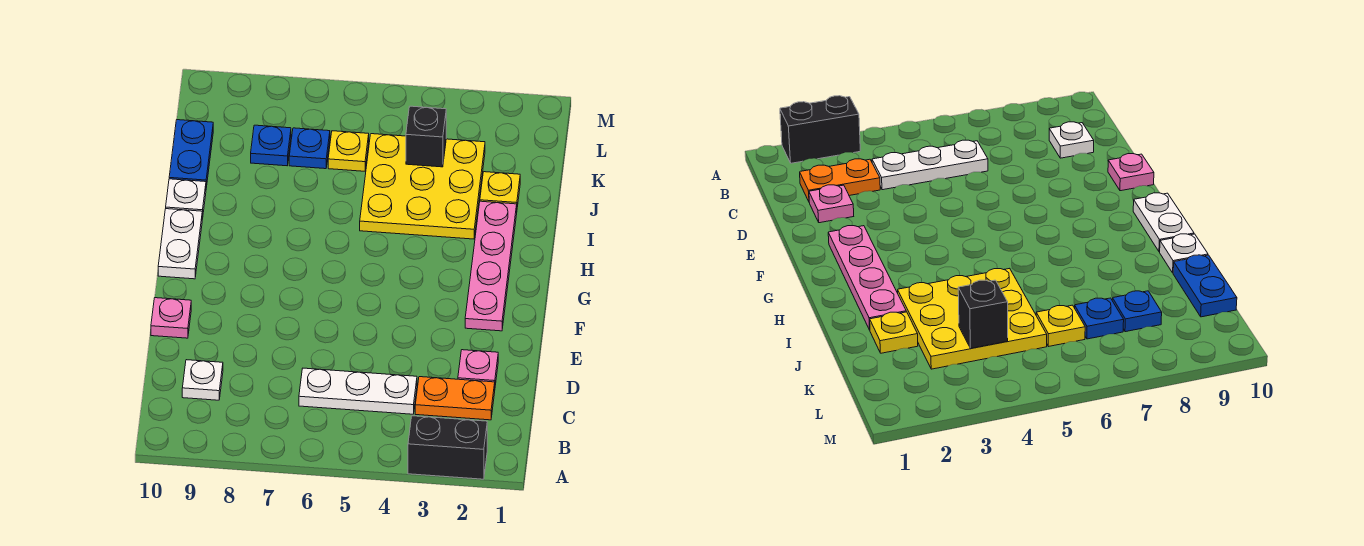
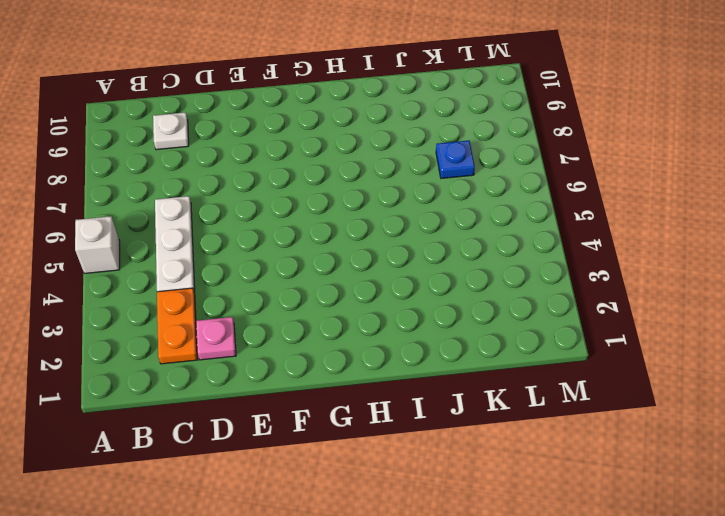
white brick A5 level 1 -> none
none -> black brick A2:A3 level 1
none -> pink plate E10 level 1
none -> pink plate F2:I2 level 1

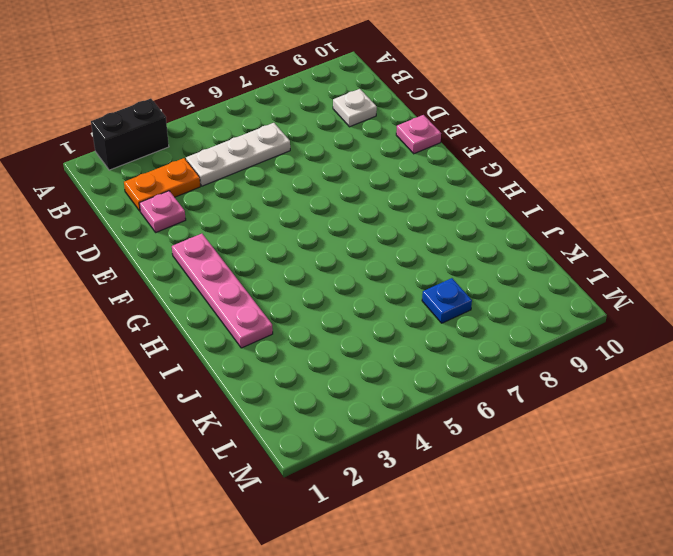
none -> white plate G10:H10 level 1
none -> yellow plate I3:K5 level 1
none -> white plate I10 level 1

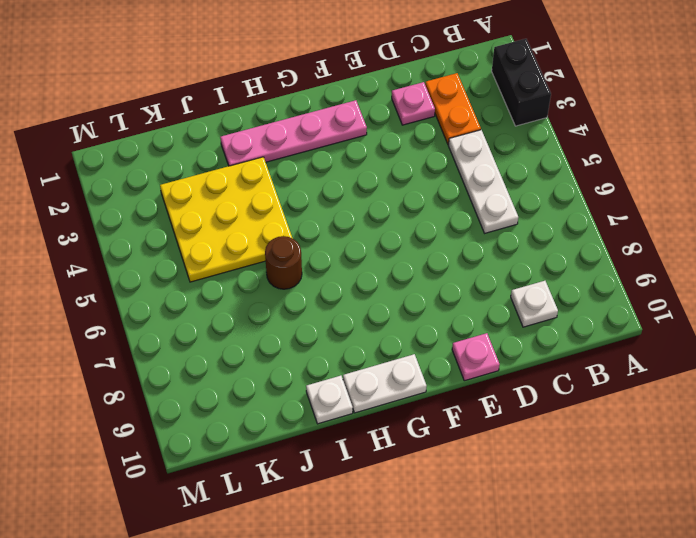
brown round brick I6 level 1 -> none
none -> yellow plate J2 level 1
none -> blue plate J10:K10 level 1
none -> yellow plate K6 level 1

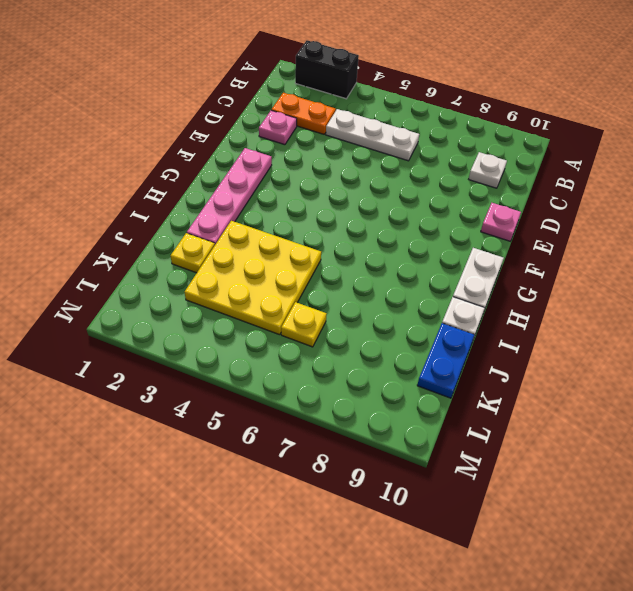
none -> blue plate K7 level 1
none -> blue plate K8 level 1
none -> black brick K4 level 2

